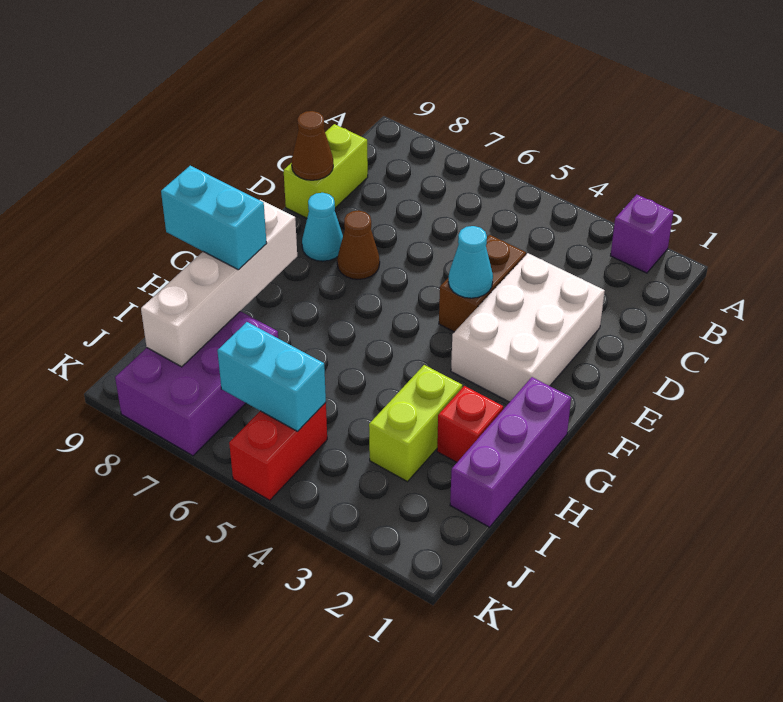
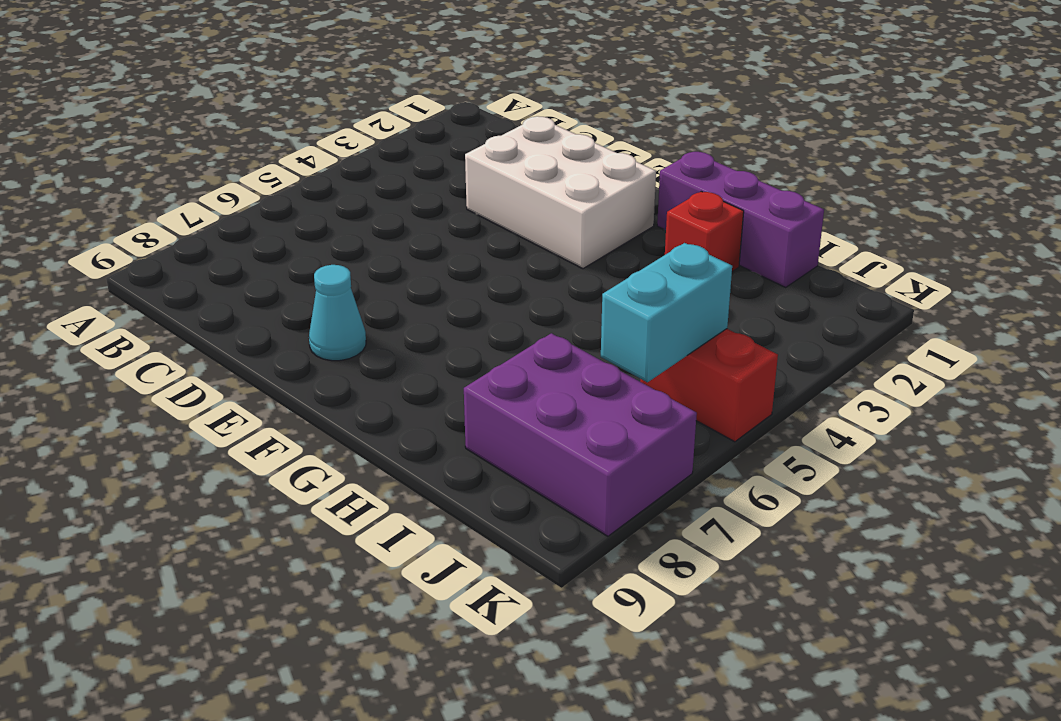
none -> purple brick A2 level 1
none -> lime brick C9:D9 level 1
none -> brown brick D4:E4 level 1

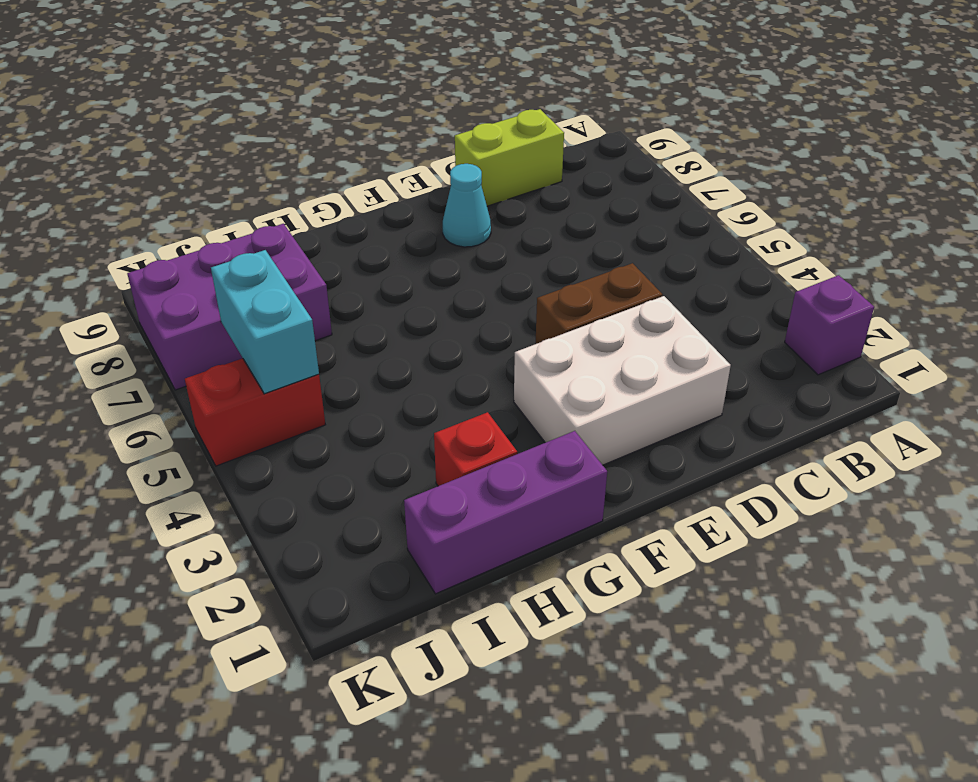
none -> brown cone E7 level 1
none -> lime brick H3:I3 level 1
none -> brown cone D9 level 2

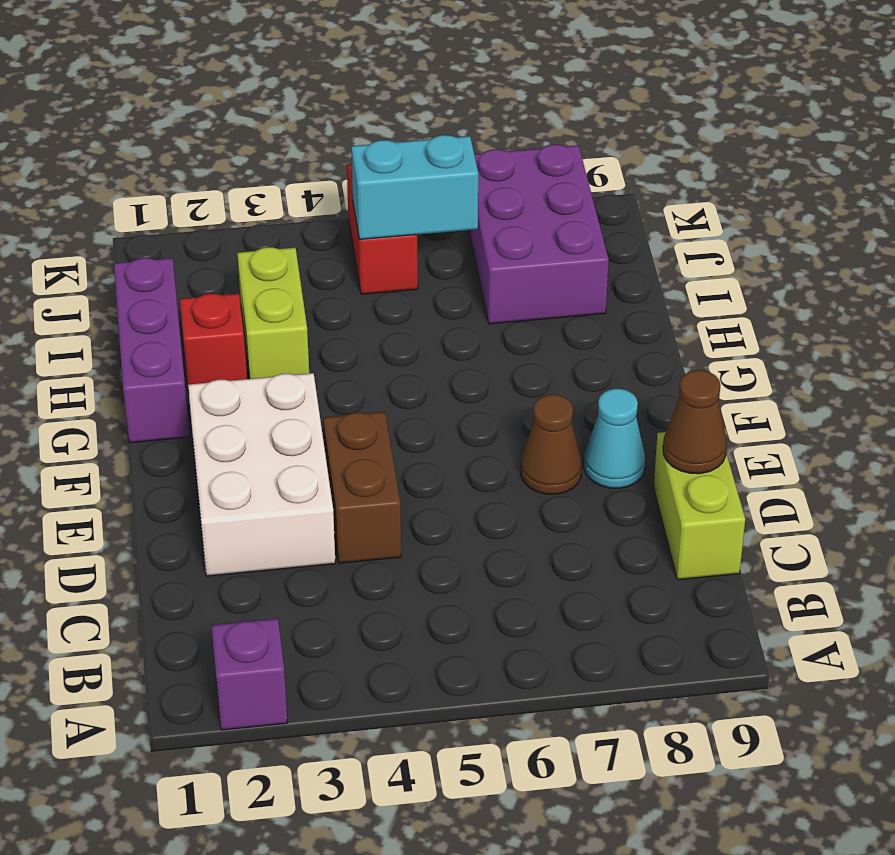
none -> cyan cone E4 level 2
none -> white brick G8:J8 level 2
none -> cyan brick H8:H9 level 3

